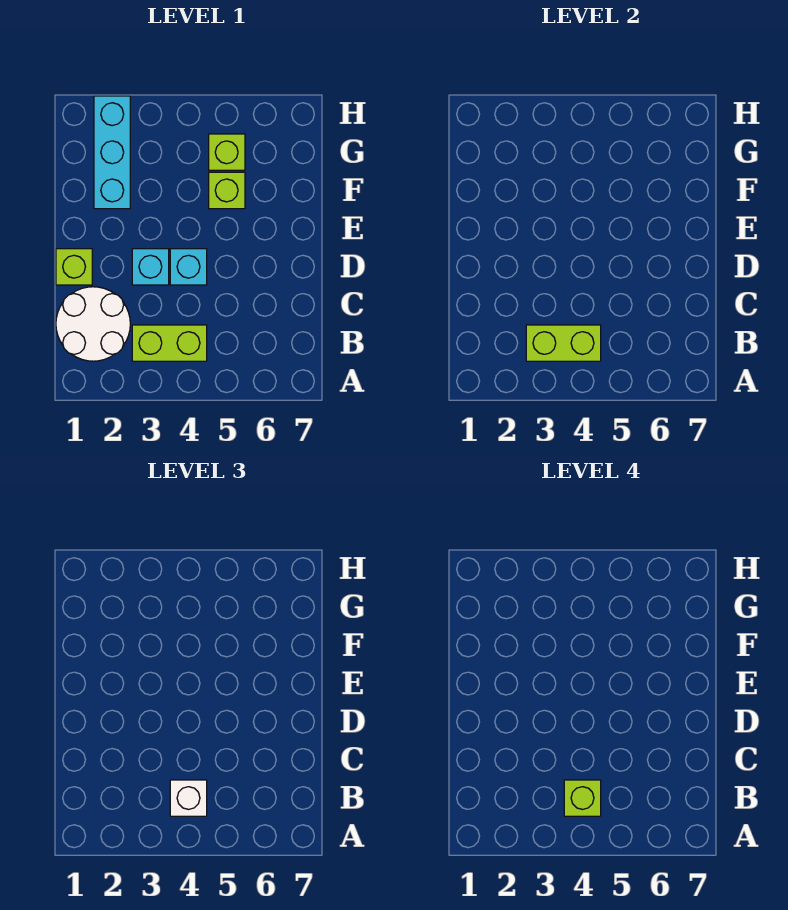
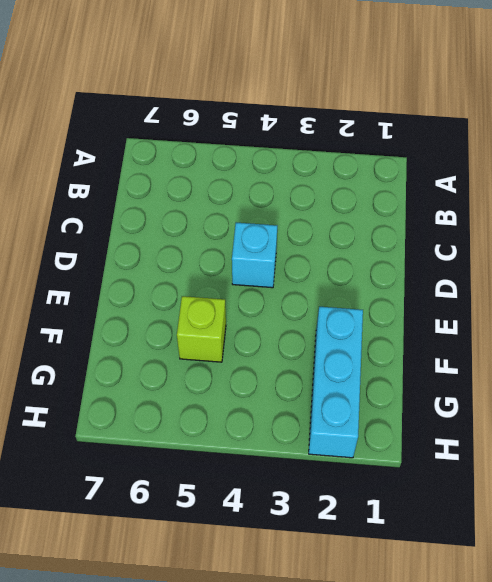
none -> white round brick B1:C2 level 1
none -> lime brick B3:B4 level 1

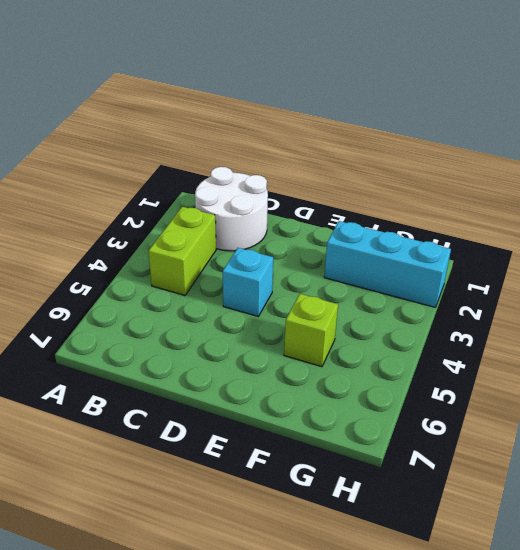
none -> lime brick D1 level 1
none -> cyan brick D3 level 1

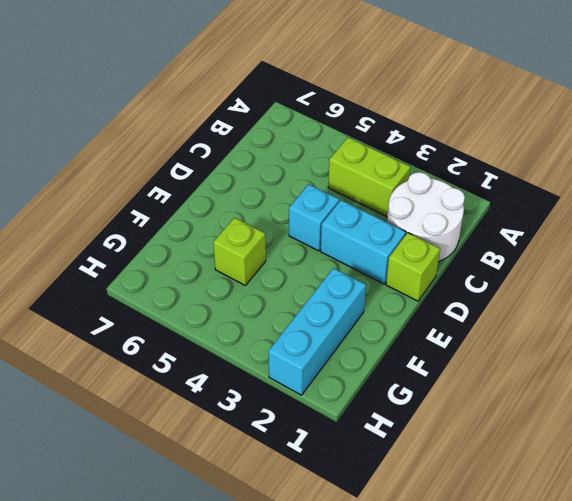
cyan brick D2:D3 level 1 -> cyan brick D3 level 1
none -> lime brick G5 level 1
none -> lime brick B3:B4 level 2

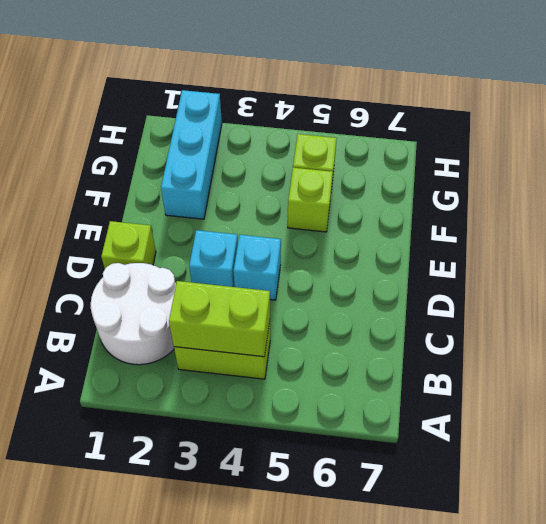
none -> white brick B4 level 3
none -> lime brick B4 level 4

